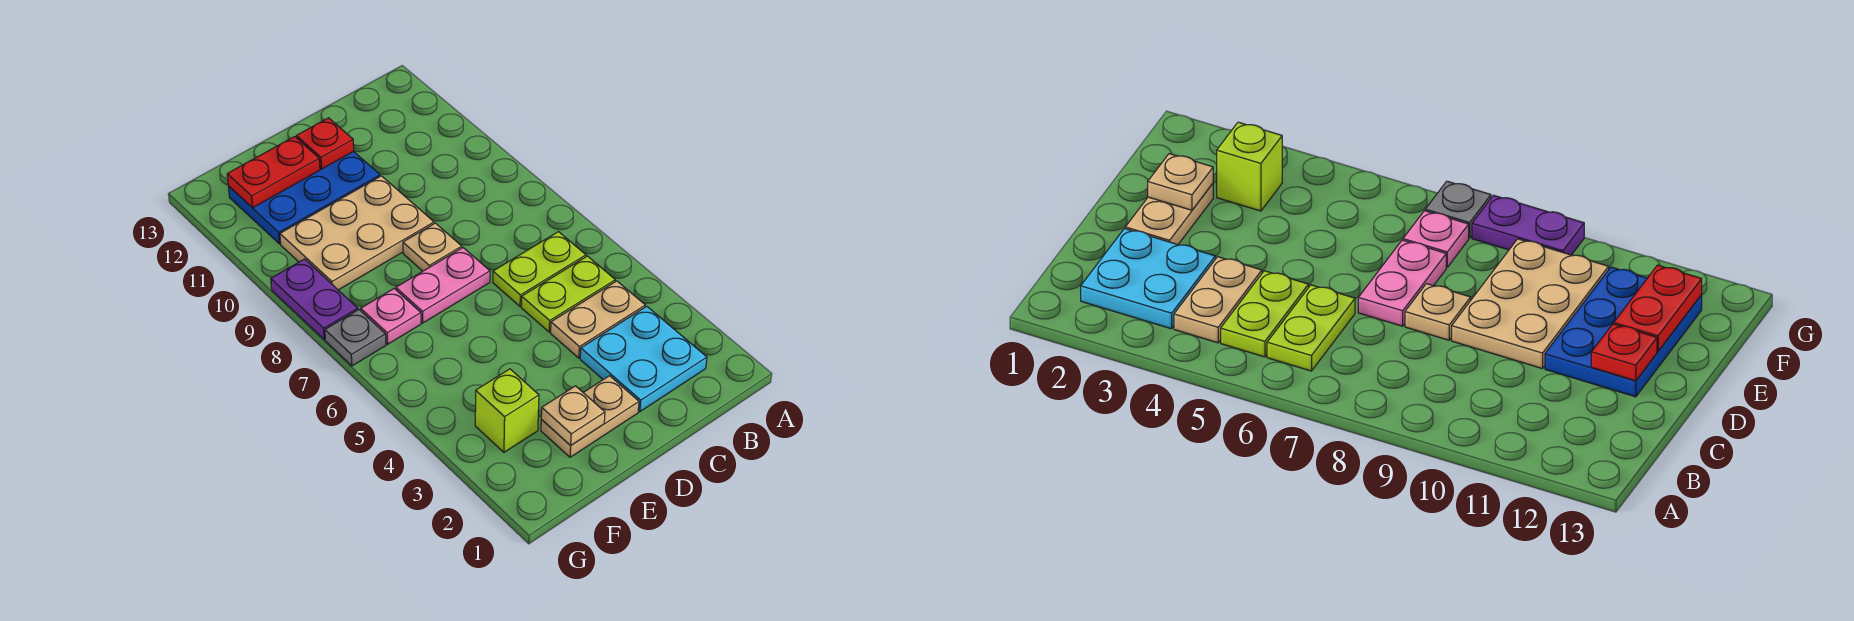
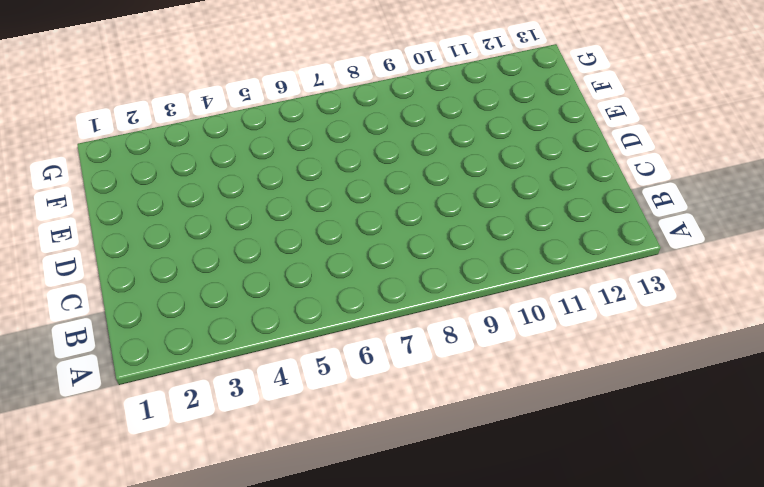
none -> cyan plate B2:C3 level 1
none -> tan plate B4:C4 level 1
none -> lime plate B5:C5 level 1

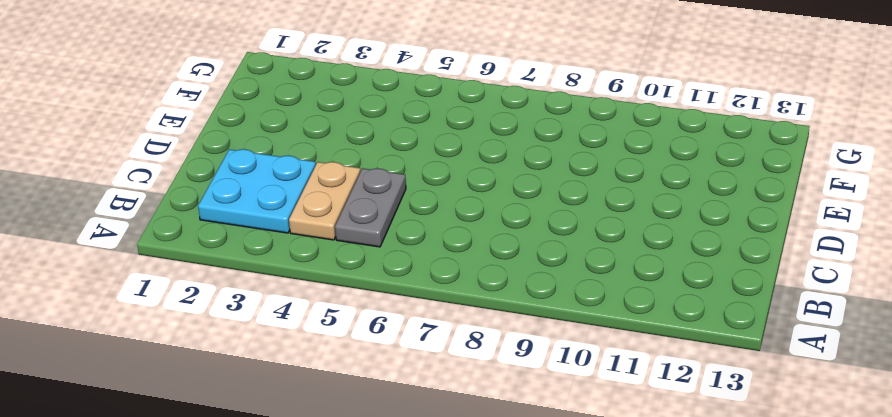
grey plate B5:C5 level 1 -> lime plate B5:C5 level 1
none -> lime plate B6:C6 level 1
none -> tan plate D2:E2 level 1
none -> pink plate D7:E7 level 1

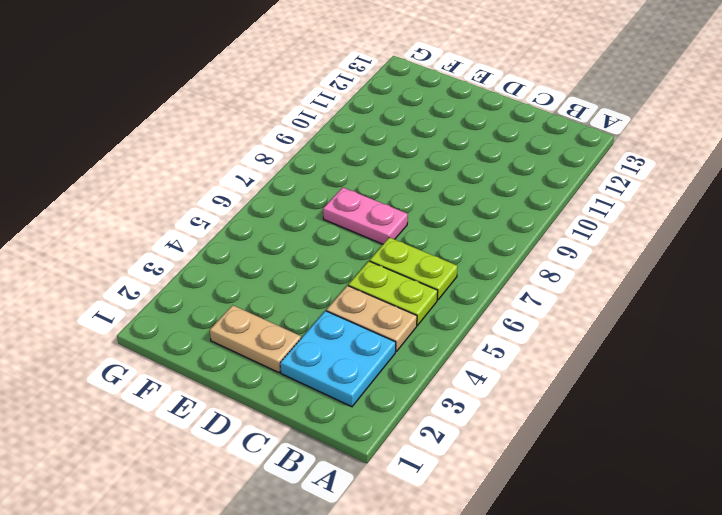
none -> tan plate D8 level 1
none -> tan plate D9:F10 level 1
none -> blue plate D11:F12 level 1

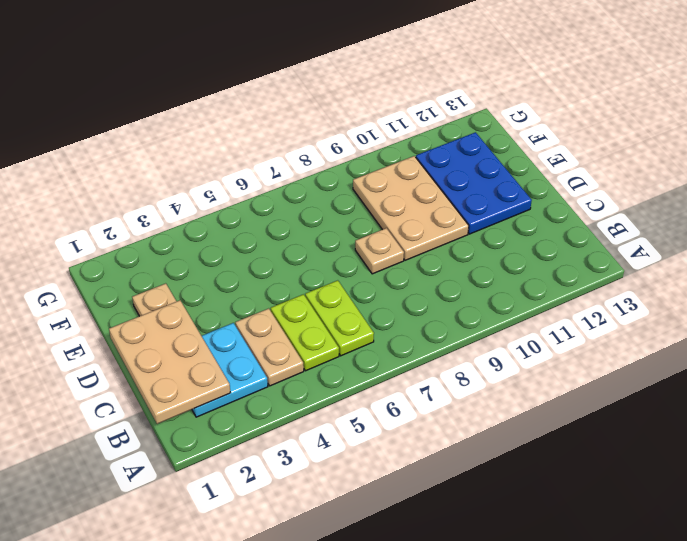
tan plate B1:D2 level 2 -> none
none -> pink plate D7:E7 level 1
none -> lime brick F3 level 1
none -> pink plate F7 level 1

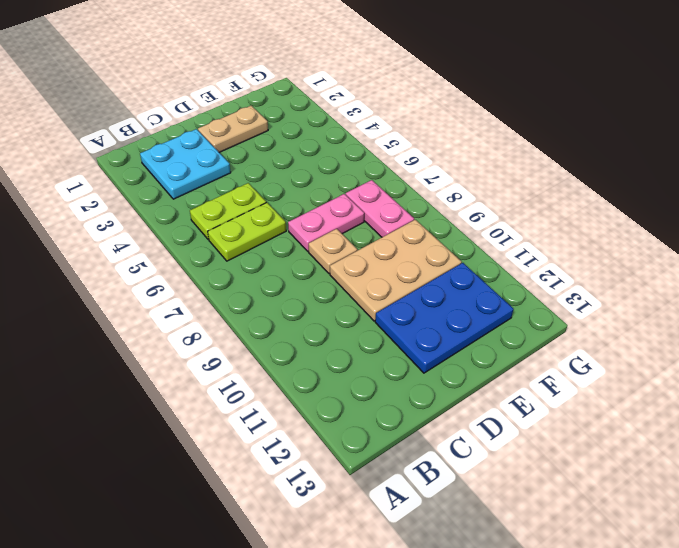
pink plate F7:F8 level 1 -> pink plate F7 level 1
none -> tan plate B4:C4 level 1
none -> lime brick F3 level 1
none -> grey plate G7 level 1

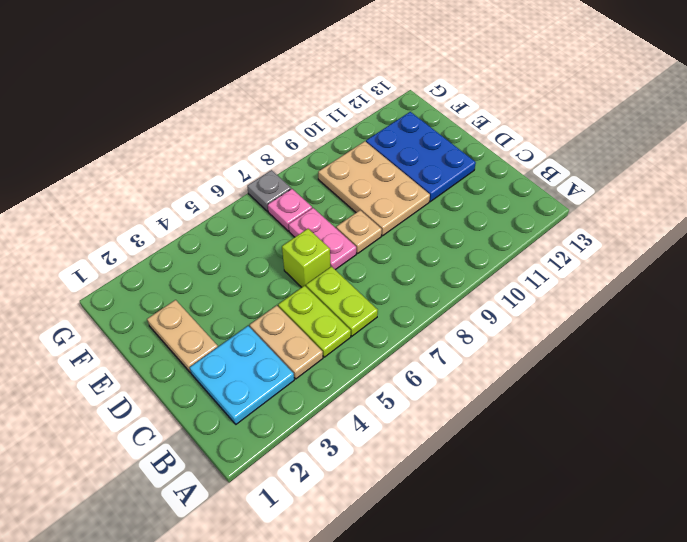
lime brick D6 level 1 -> lime brick F3 level 1
none -> purple plate G8:G9 level 1
none -> red plate D12 level 2
none -> tan plate E2 level 2

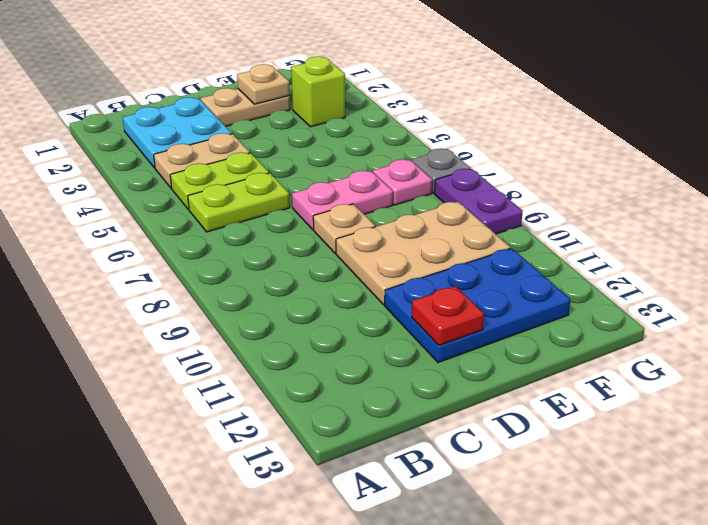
none -> red plate E12:F12 level 2

